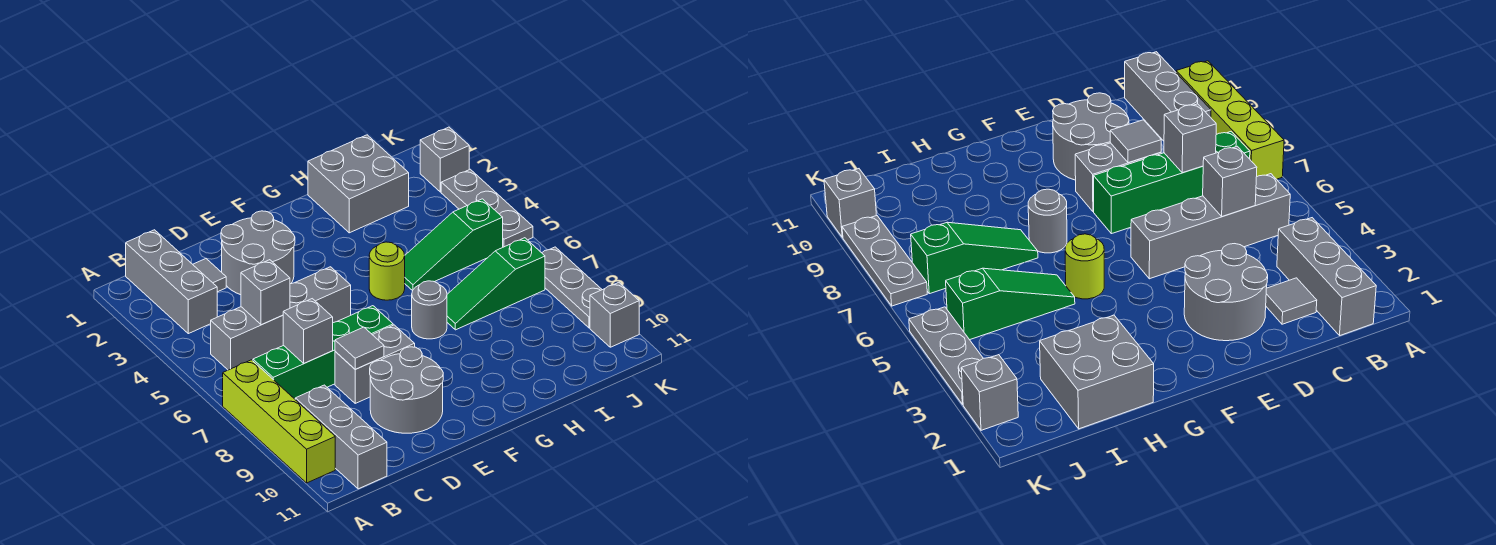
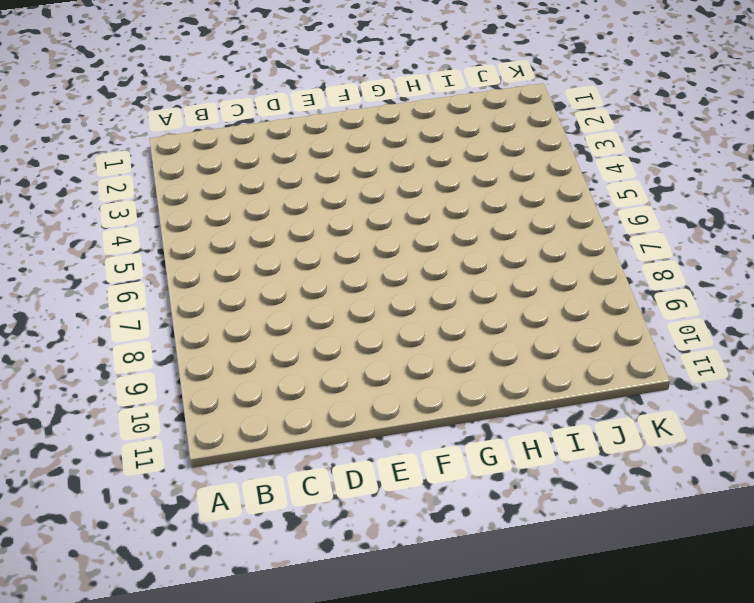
none -> lime brick A7:A10 level 1
none -> grey brick B1:B3 level 1
none -> grey brick B5:E5 level 1

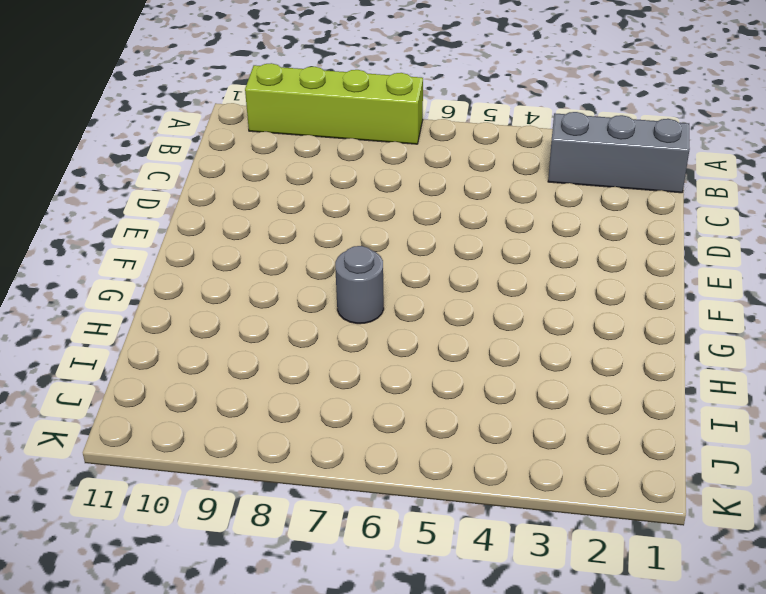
none -> grey brick B5:E5 level 1
none -> green brick B7:E7 level 1
none -> grey brick B9:B11 level 1

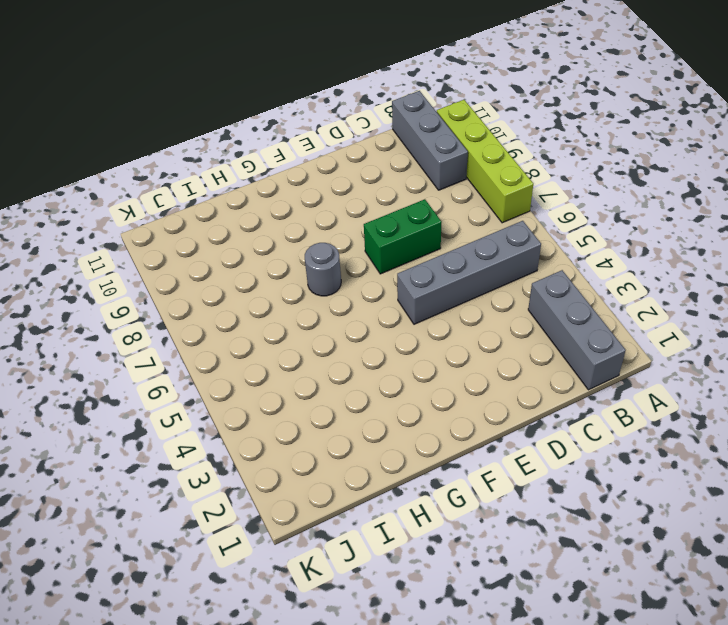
green brick D7:E7 level 1 -> green brick B7:E7 level 1
none -> grey tile C2 level 1
none -> grey round brick D2:E3 level 1
none -> grey brick D8:E8 level 1

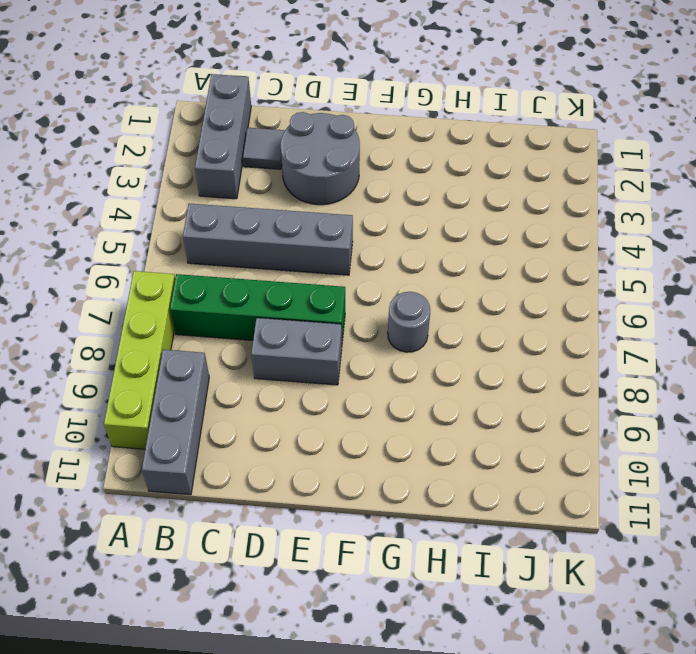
none -> grey round brick D9:E10 level 1
none -> lime round brick G5 level 1
none -> grey brick H1:I2 level 1

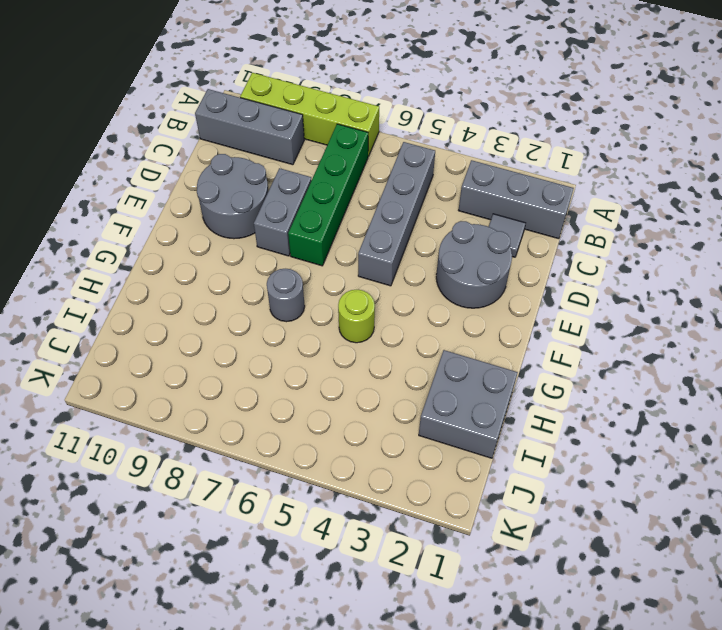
none -> green slope H5:J5 level 1 top J
none -> green slope H7:J7 level 1 top J
none -> grey brick K2 level 1

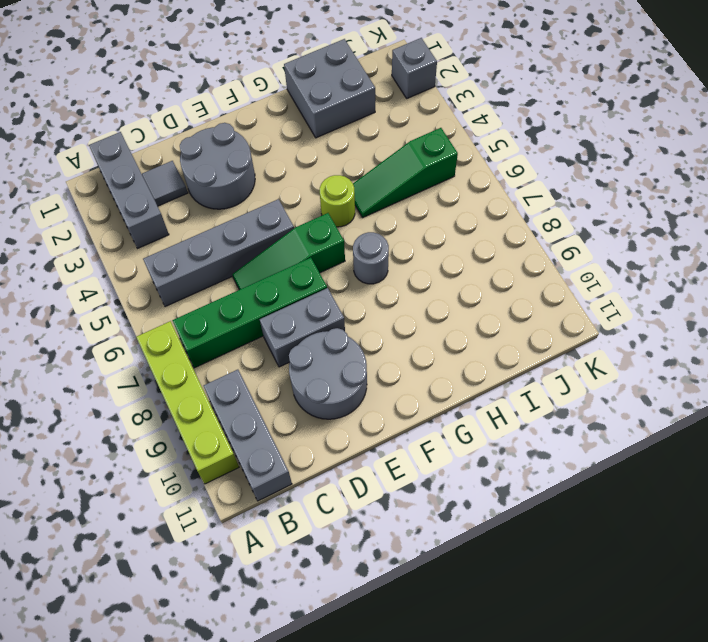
green slope D6:F6 level 1 top F -> green slope H7:J7 level 1 top J
none -> grey plate K3:K5 level 1
none -> grey plate K7:K9 level 1
none -> grey brick K10 level 1

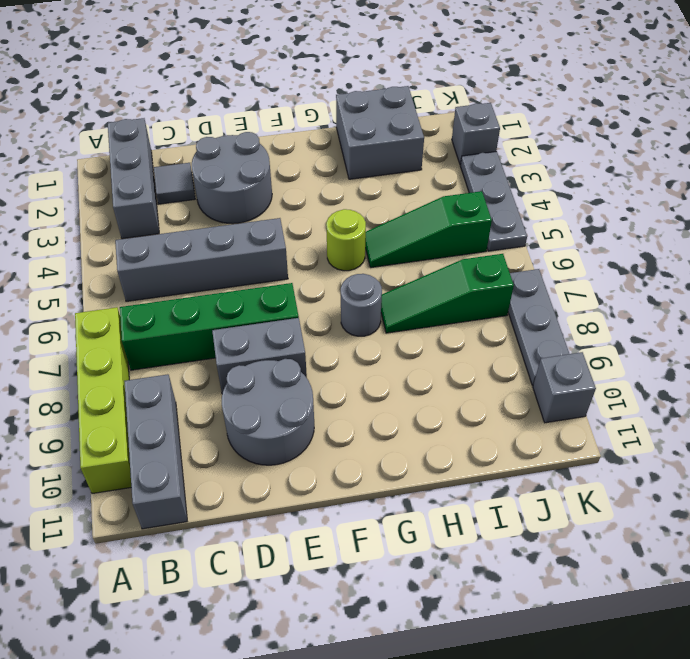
none -> grey brick C5 level 2
none -> grey brick C7 level 2
none -> grey tile D8 level 2

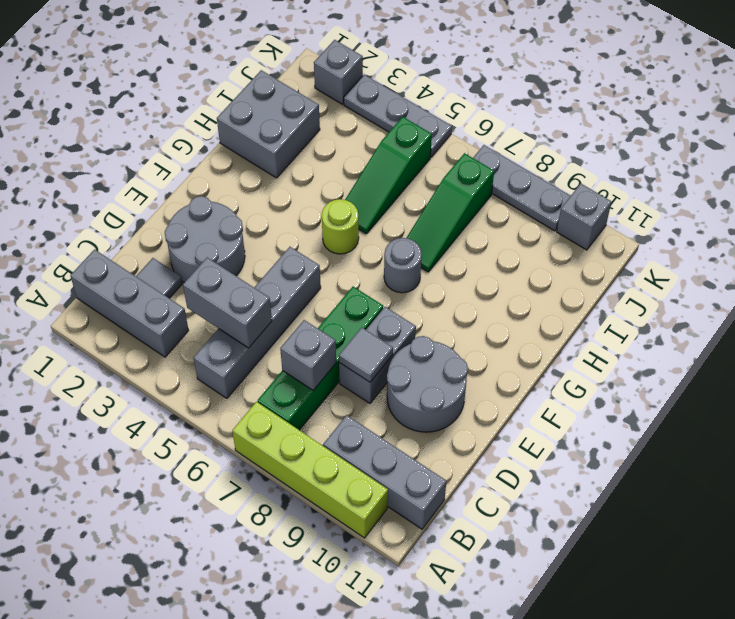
grey brick C4:C5 level 2 -> grey brick C5 level 2

